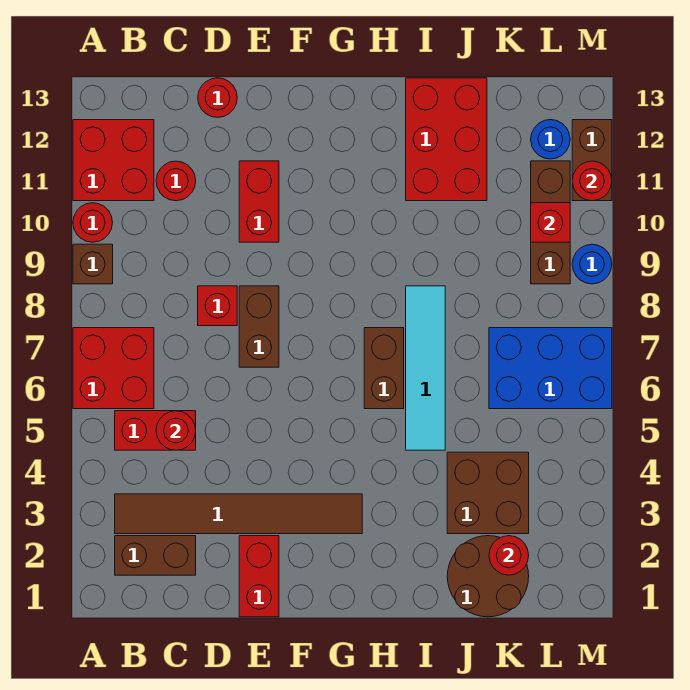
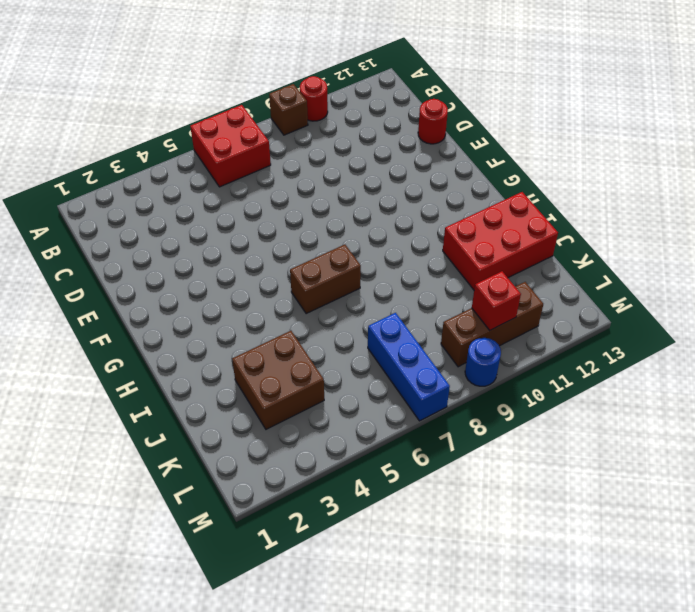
blue brick K7:M7 level 1 -> blue brick K6:M7 level 1
none -> red brick A11:B12 level 1
none -> brown brick B2:C2 level 1
none -> brown tile B3:G3 level 1

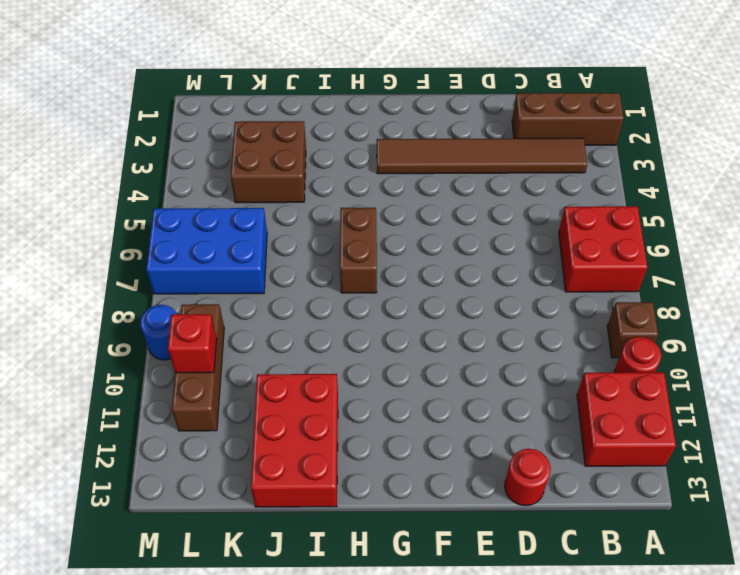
brown brick A2:C2 level 1 -> brown brick B2:C2 level 1
none -> red brick B5:C5 level 1
none -> red round brick C11 level 1
none -> red brick D8 level 1

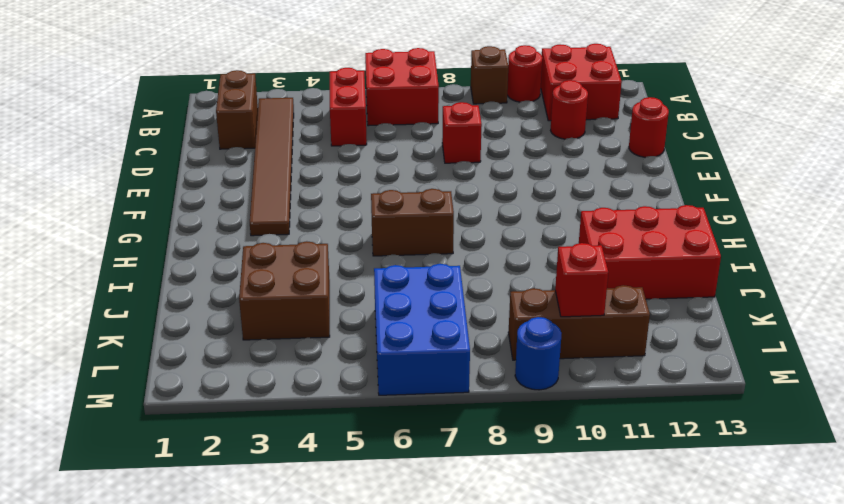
none -> red brick E1:E2 level 1
none -> brown brick E7:E8 level 1
none -> red brick E10:E11 level 1

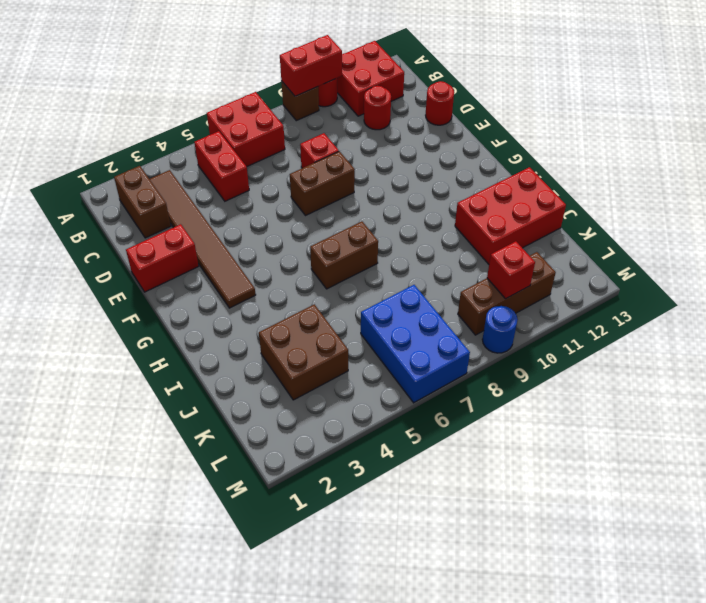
red brick A9:A10 level 2 -> red brick E10:E11 level 1
none -> cyan tile I5:I8 level 1
none -> brown round brick J1:K2 level 1
none -> blue round brick L12 level 1

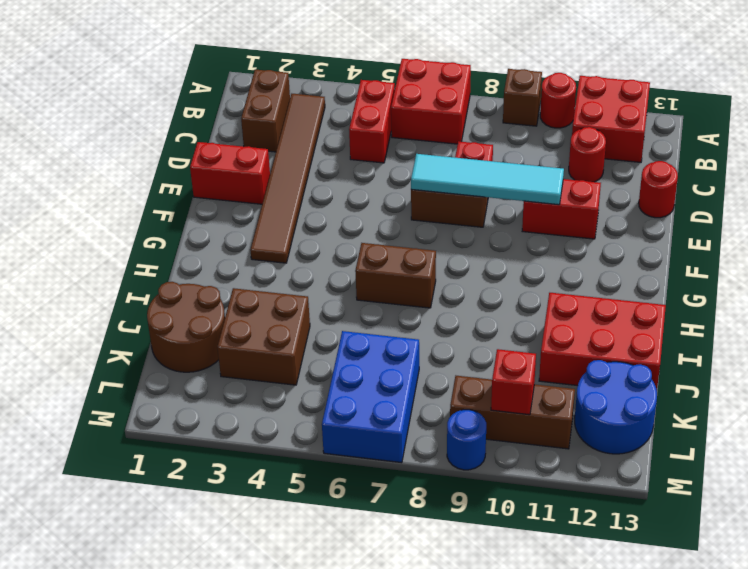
cyan tile E7:E10 level 2 -> cyan tile I5:I8 level 1
blue round brick K12:L13 level 1 -> blue round brick L12 level 1
none -> brown brick M11:M12 level 1
none -> red round brick C5 level 2
none -> red round brick K2 level 2

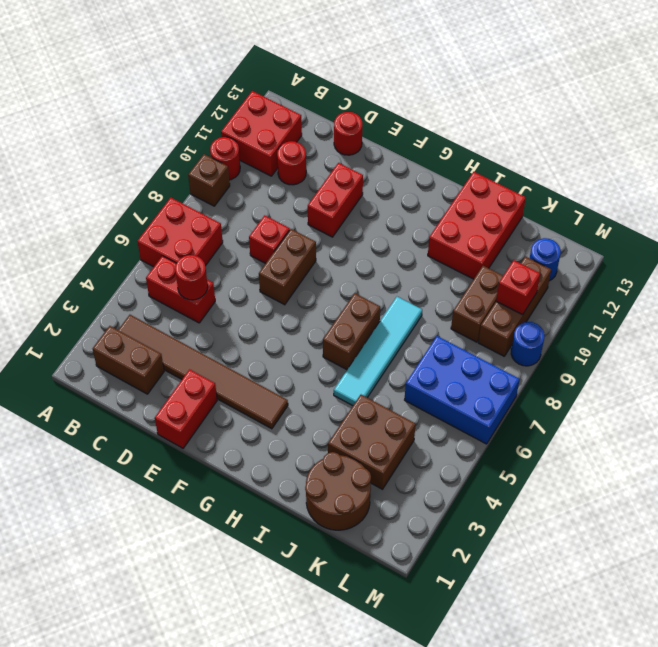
brown brick K9:K10 level 1 -> brown brick M11:M12 level 1
none -> red round brick K2 level 2
none -> red round brick M11 level 2

